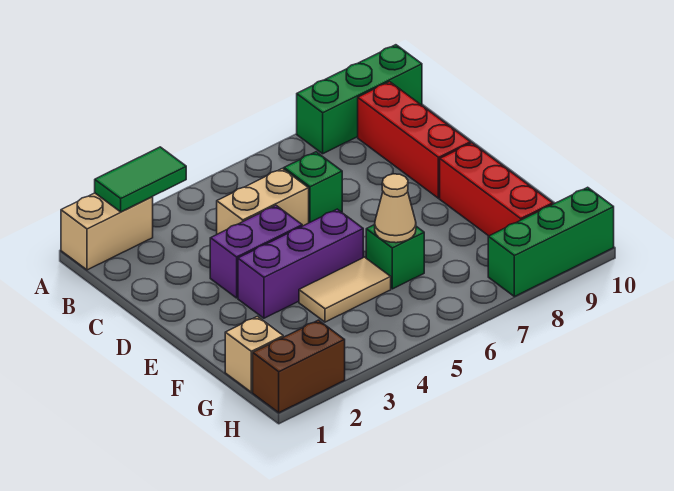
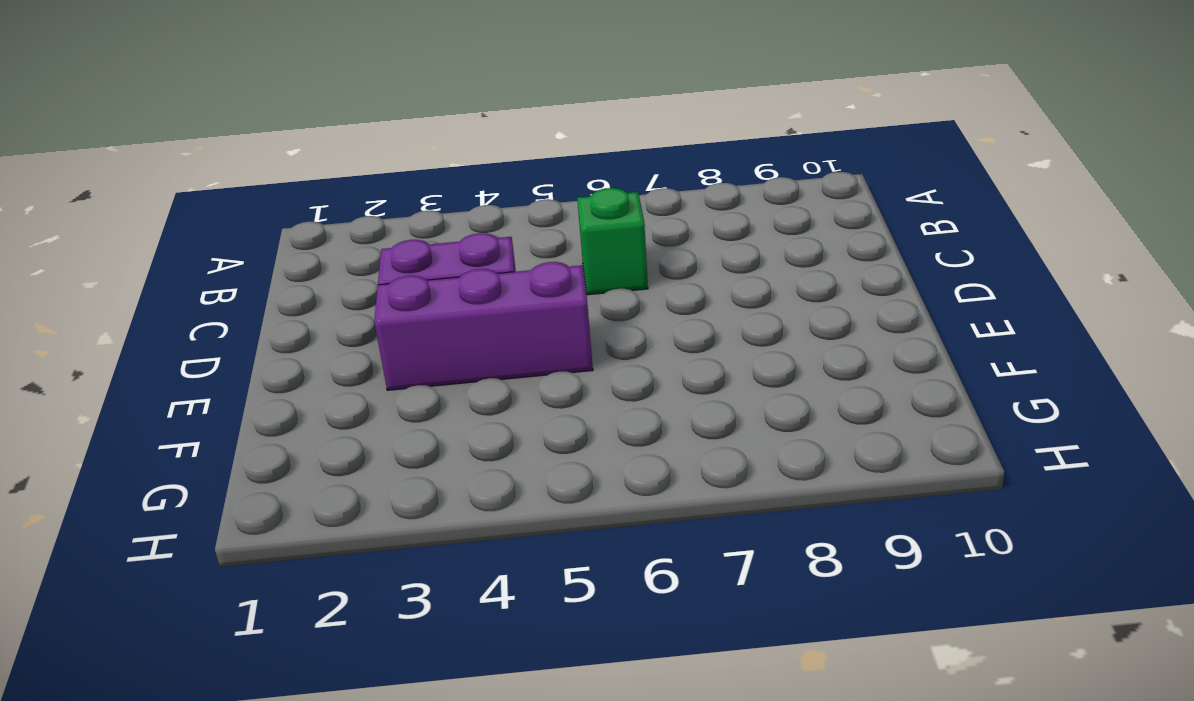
none -> tan brick A1:A2 level 1
none -> green brick A8:A10 level 1
none -> red brick B9:D9 level 1

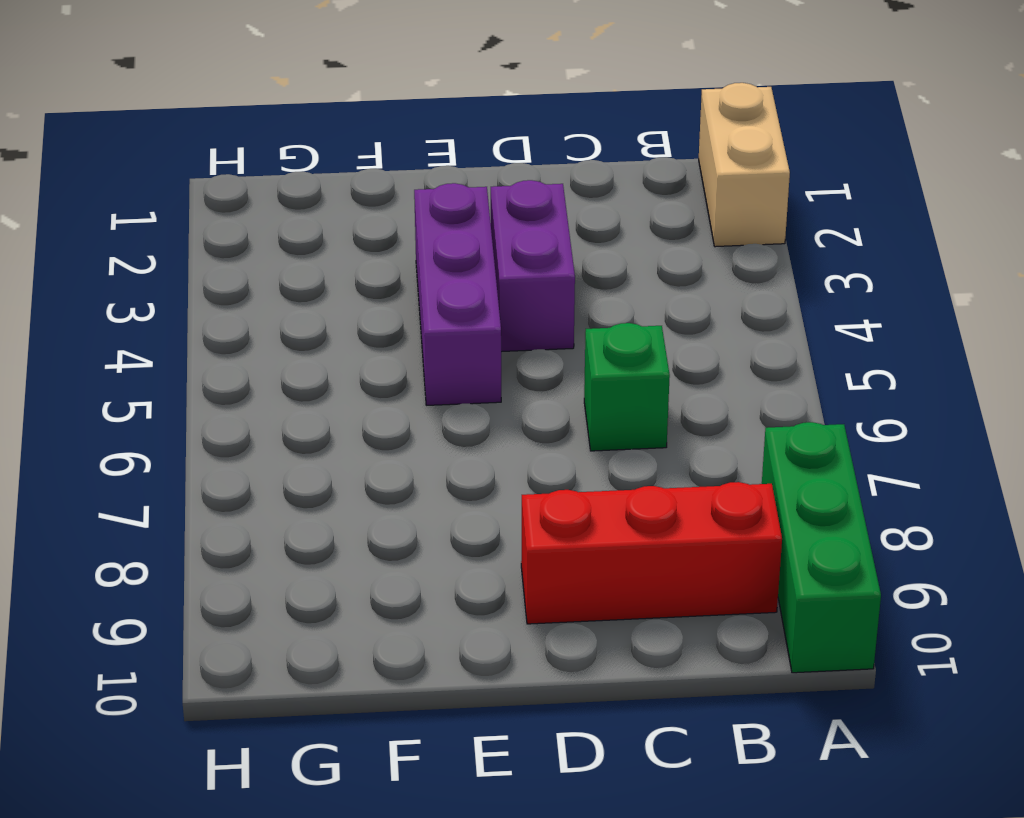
none -> tan brick C4:C5 level 1
none -> red brick E9:G9 level 1
none -> tan tile F4:F5 level 1

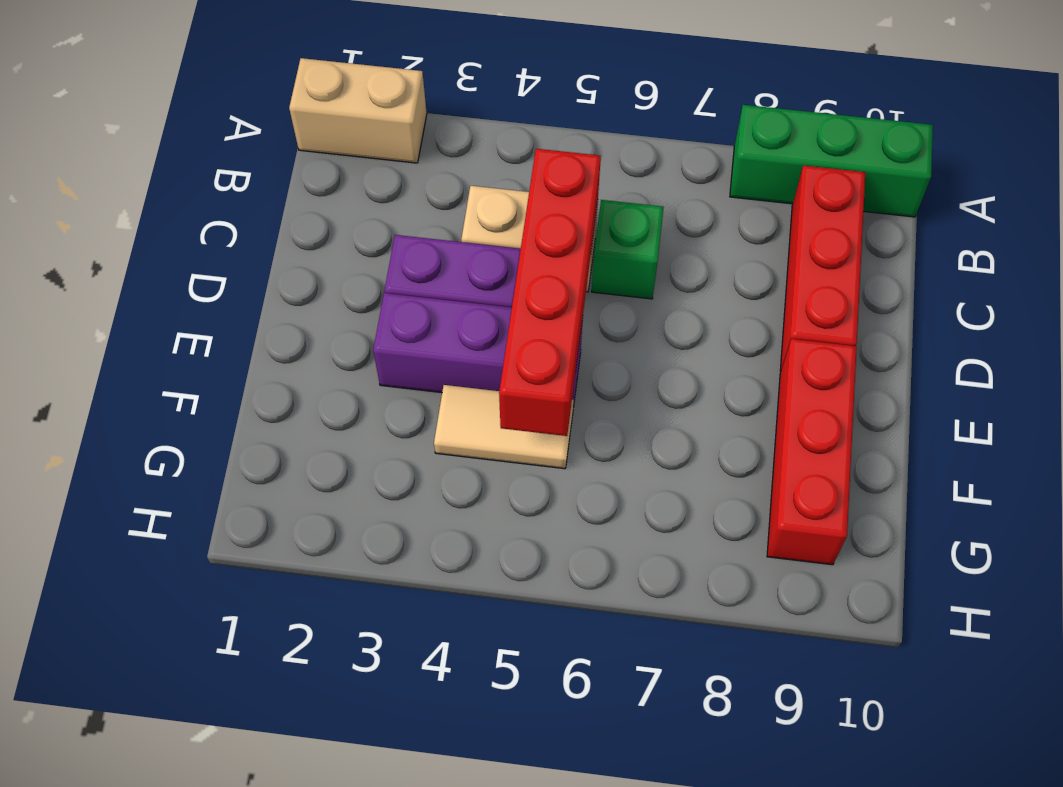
red brick C5:F5 level 2 -> none
none -> green brick F6 level 1
none -> tan brick G1 level 1
none -> brown brick H1:H2 level 1

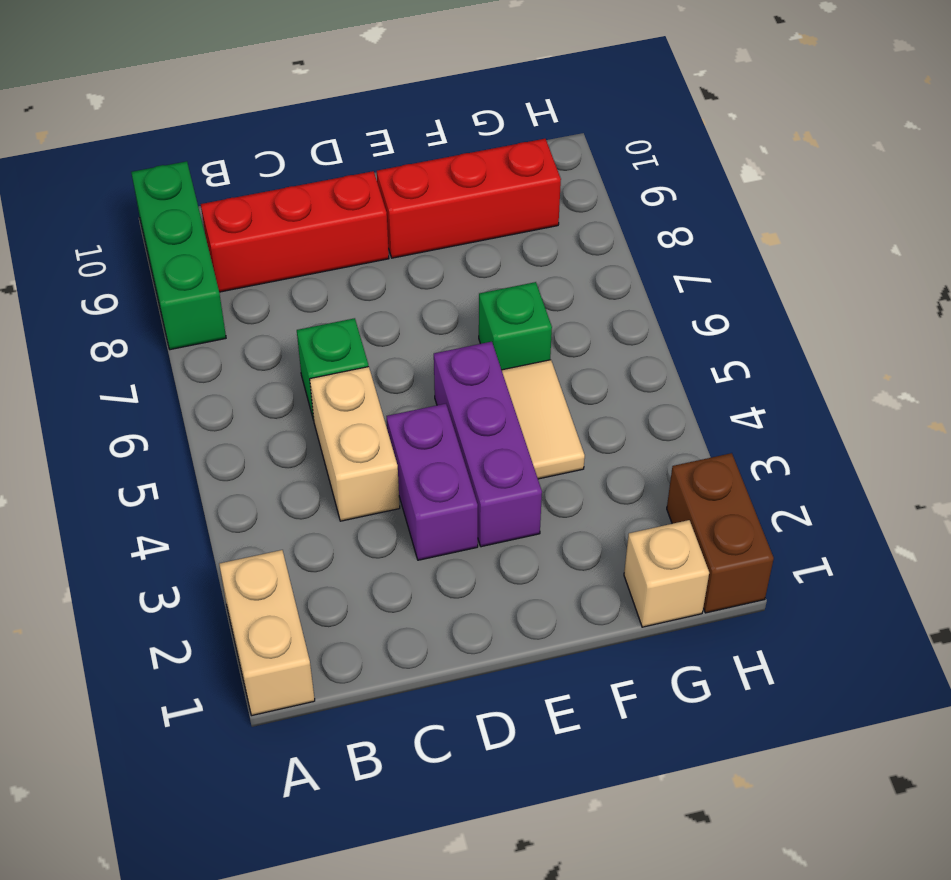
none -> green brick H8:H10 level 1
none -> green tile A2:A3 level 2
none -> tan cone F6 level 2

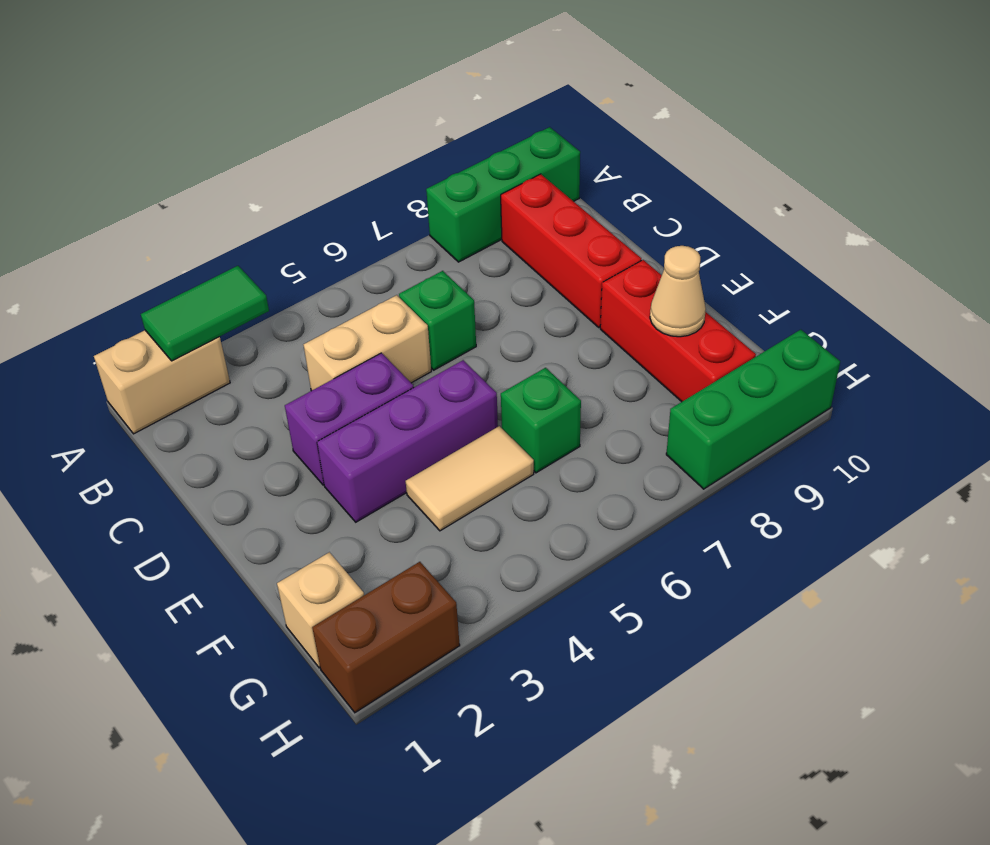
tan cone F9 level 2 -> tan cone F6 level 2

